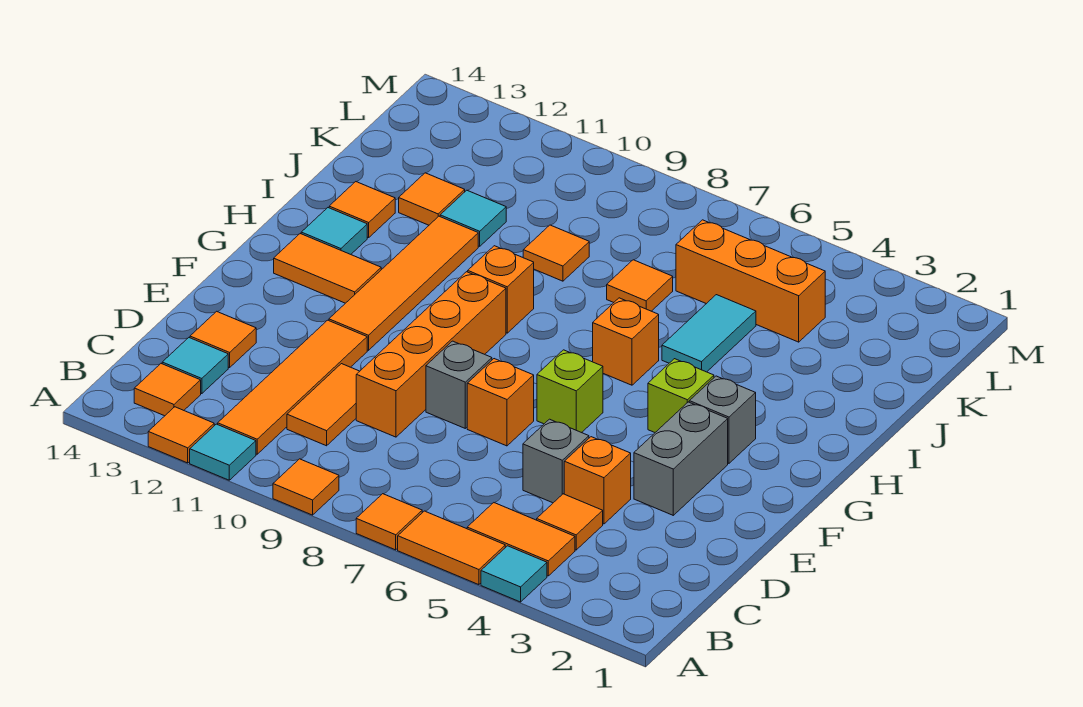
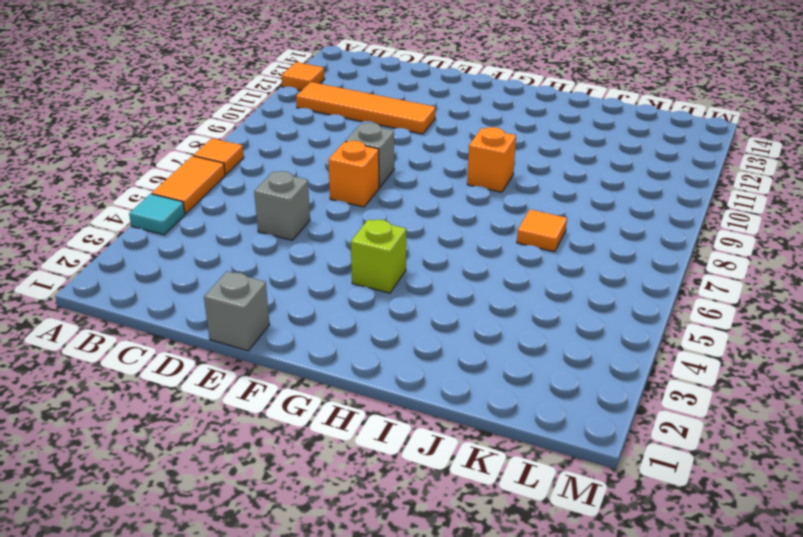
grey brick E1 level 1 -> grey brick G3 level 1
none -> orange tile A9 level 1
none -> cyan tile A11 level 1
none -> orange tile B4:B5 level 1
none -> orange tile B13 level 1

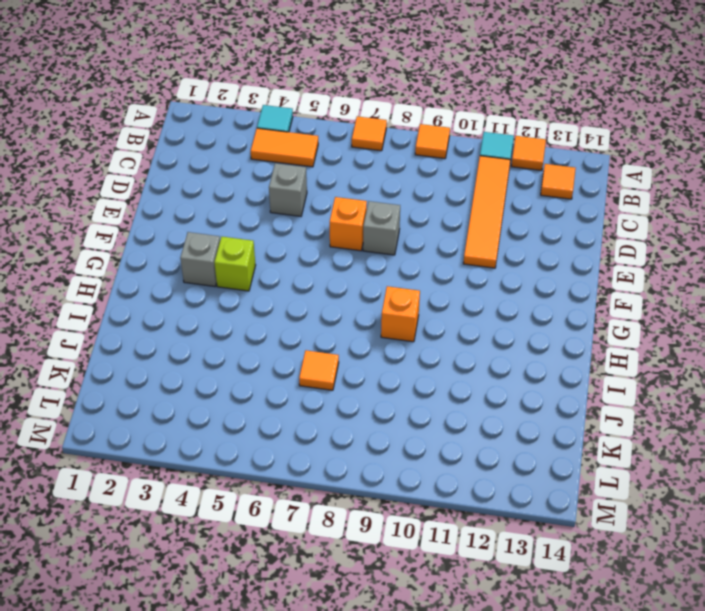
none -> orange tile A5:A6 level 1
none -> orange tile C4 level 1
none -> orange tile C10:D10 level 1
none -> cyan tile C13 level 1

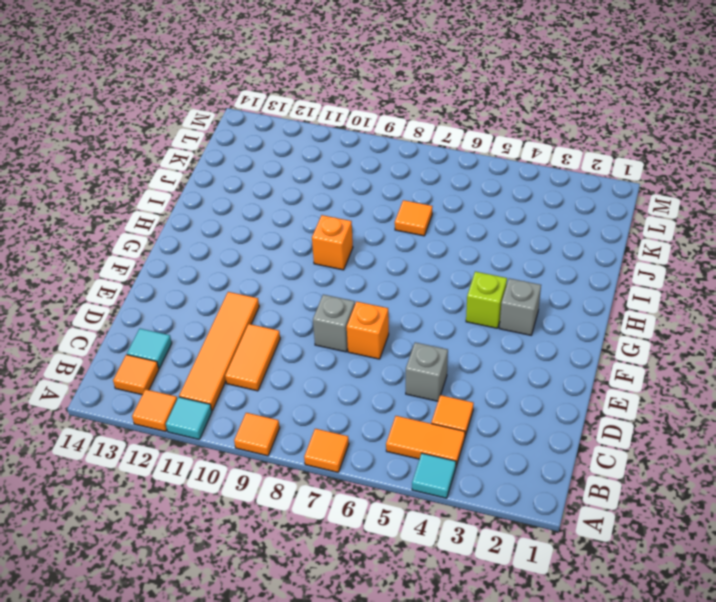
none -> orange tile A5:A6 level 1
none -> orange brick D4 level 1
none -> orange brick D9:G9 level 1
none -> orange tile D13 level 1

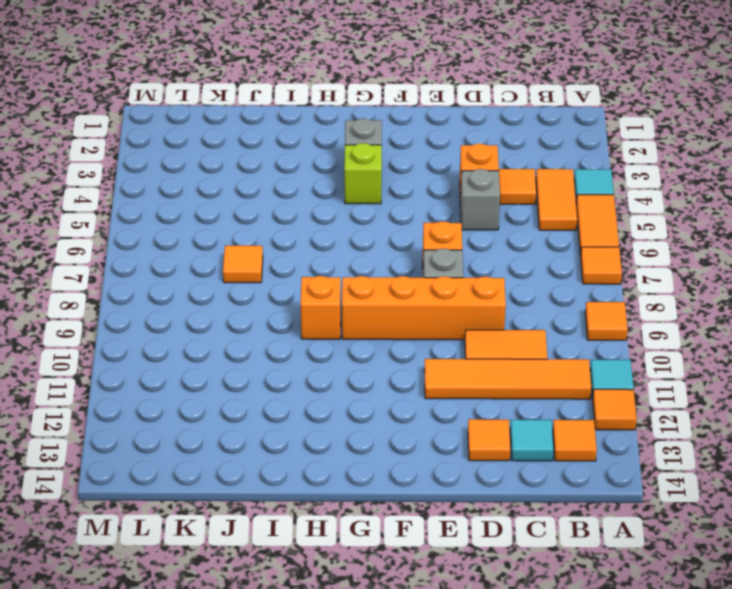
none -> grey brick E3:F3 level 1
none -> lime brick F6 level 1
none -> orange tile F11:I11 level 1
none -> orange tile G12:G13 level 1

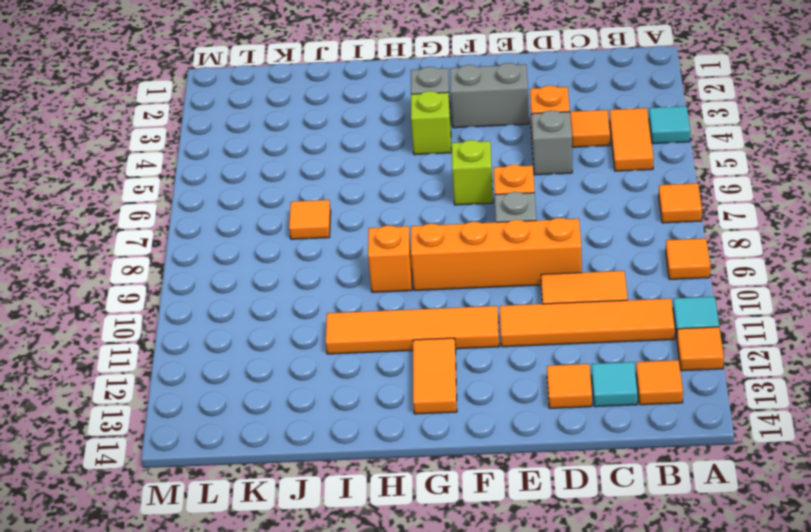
none -> orange tile A5:A6 level 1
none -> orange brick H6 level 1
none -> cyan tile H13 level 1
none -> cyan tile I5:J5 level 1

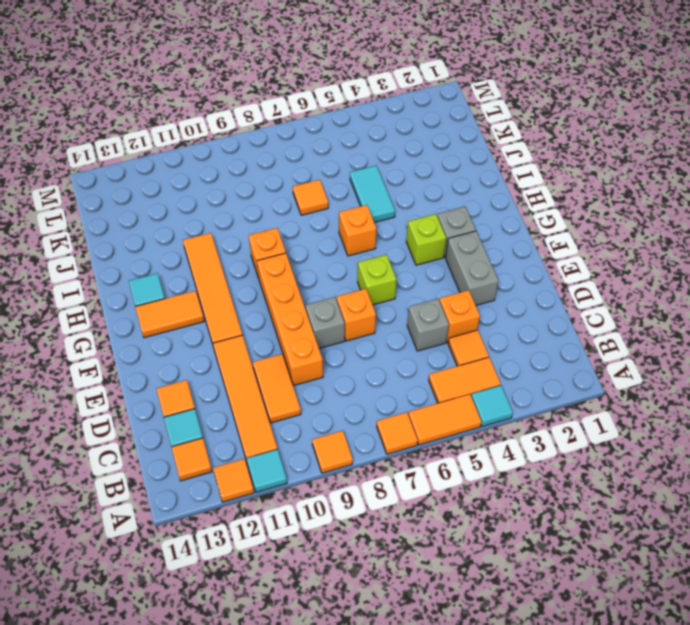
none -> orange tile I13 level 1
none -> orange tile J9 level 1
none -> cyan tile J11 level 1
none -> orange tile J12 level 1

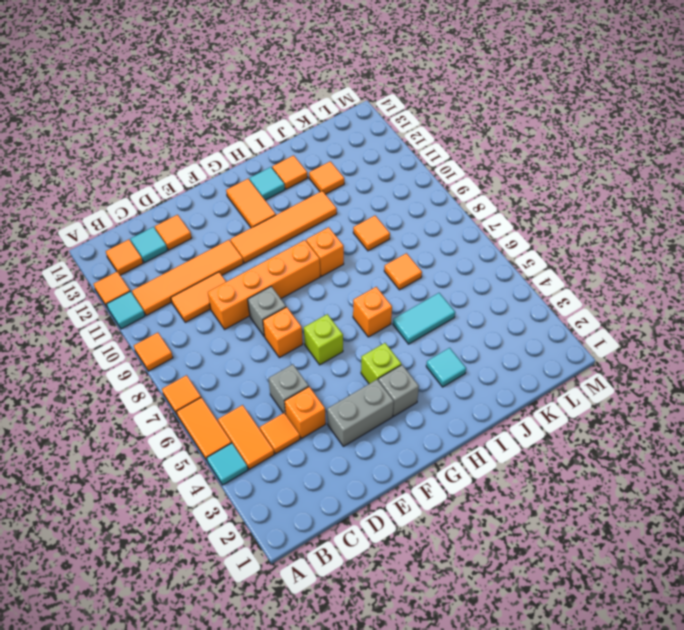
cyan tile I3 level 1 -> cyan tile J11 level 1
none -> orange brick K4:K6 level 1

